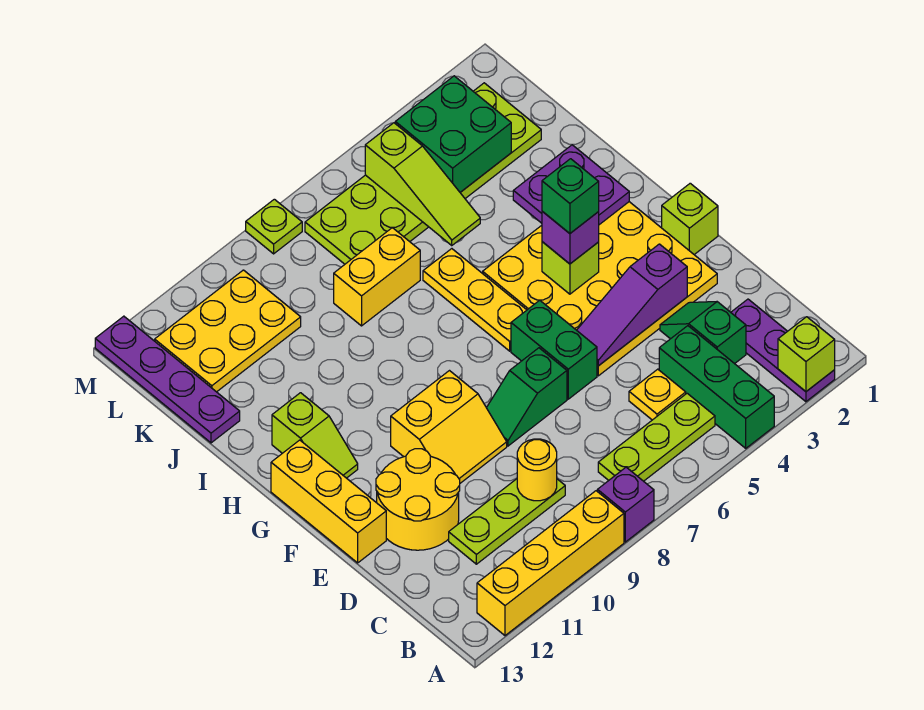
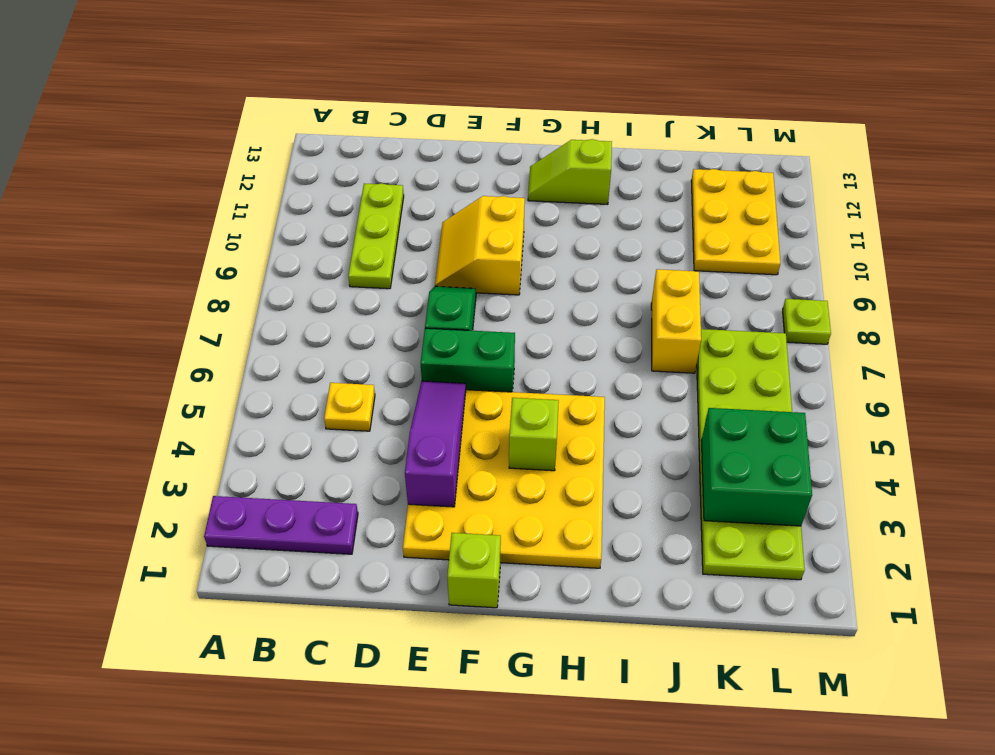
none -> green brick A4:C4 level 1
none -> purple brick A8 level 1
none -> yellow brick A9:A12 level 1
none -> lime plate B5:B7 level 1

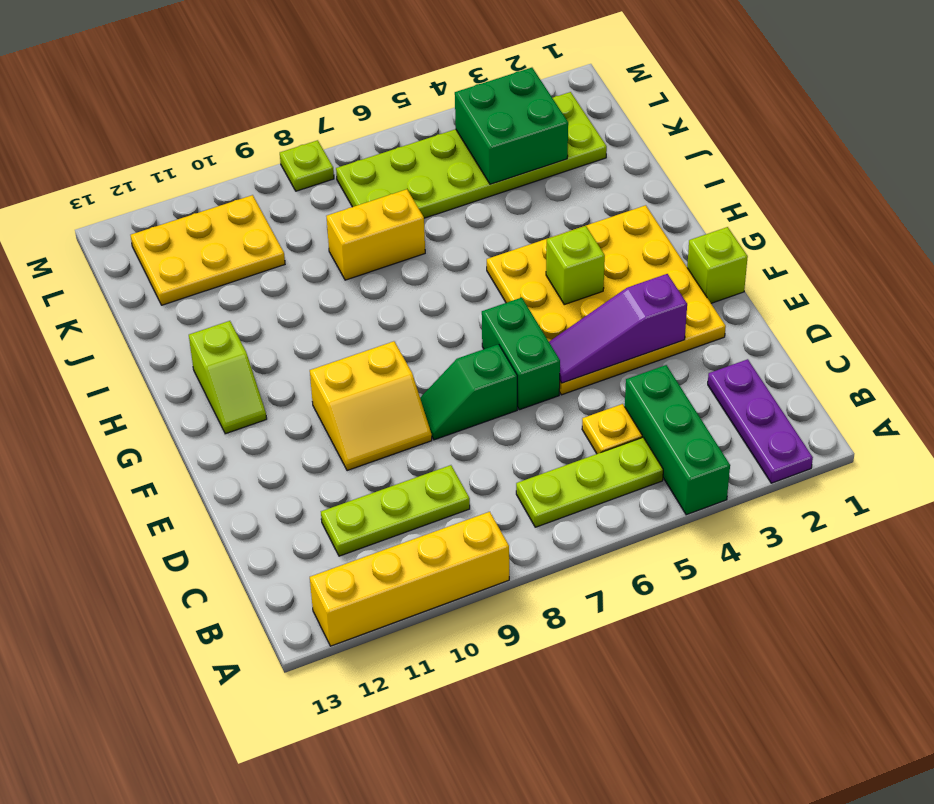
none -> purple brick A8 level 1
none -> green slope C3:D3 level 1 top C
none -> yellow round brick D11:E12 level 1
none -> yellow brick E13:G13 level 1

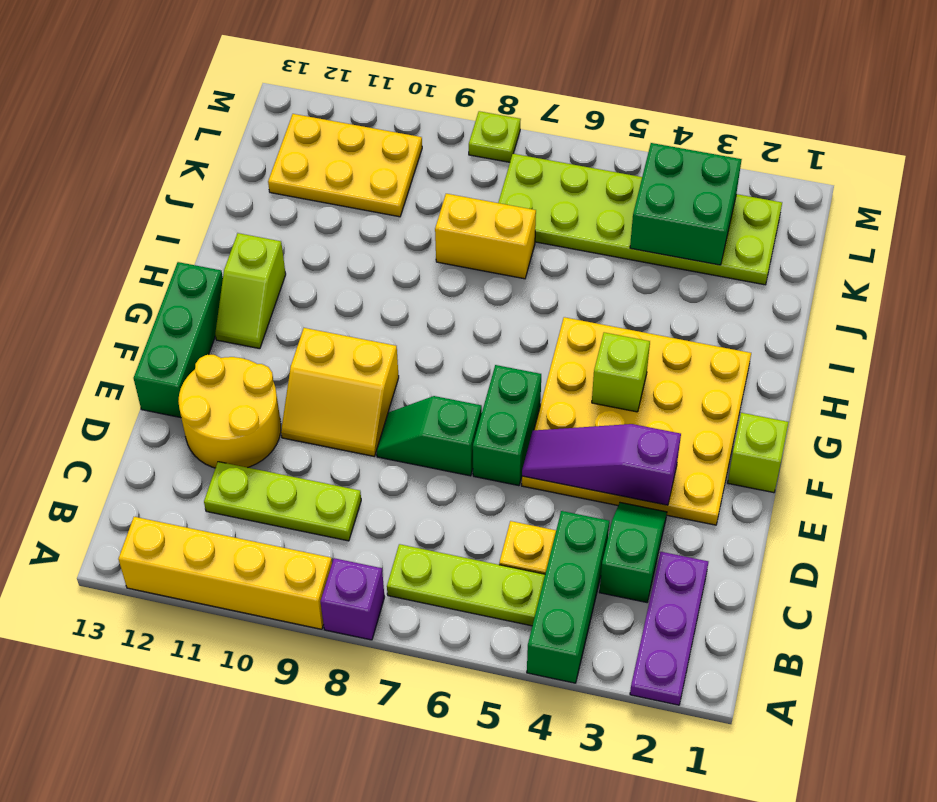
green brick E13:G13 level 1 -> yellow brick E13:G13 level 1
none -> yellow plate G6:I6 level 1
none -> purple plate J13:M13 level 1
none -> lime brick A2 level 2
none -> yellow round brick C9 level 2

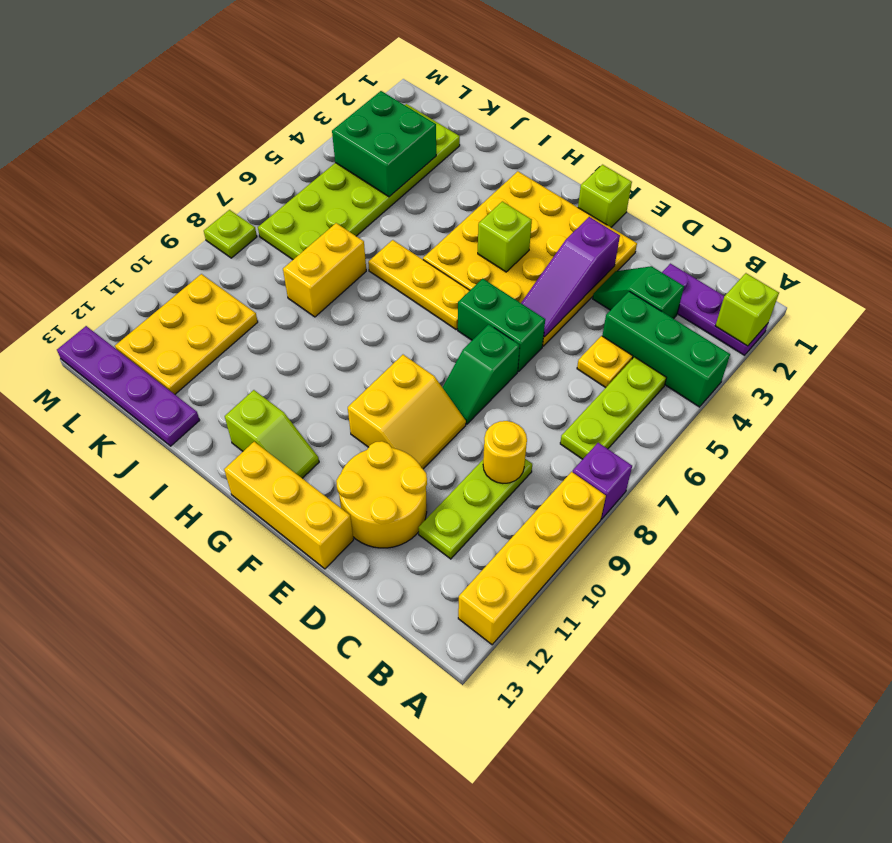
none -> purple plate H2:I3 level 2
none -> lime slope J5:L5 level 2 top L
none -> purple brick G4 level 3
none -> green brick G4 level 4

